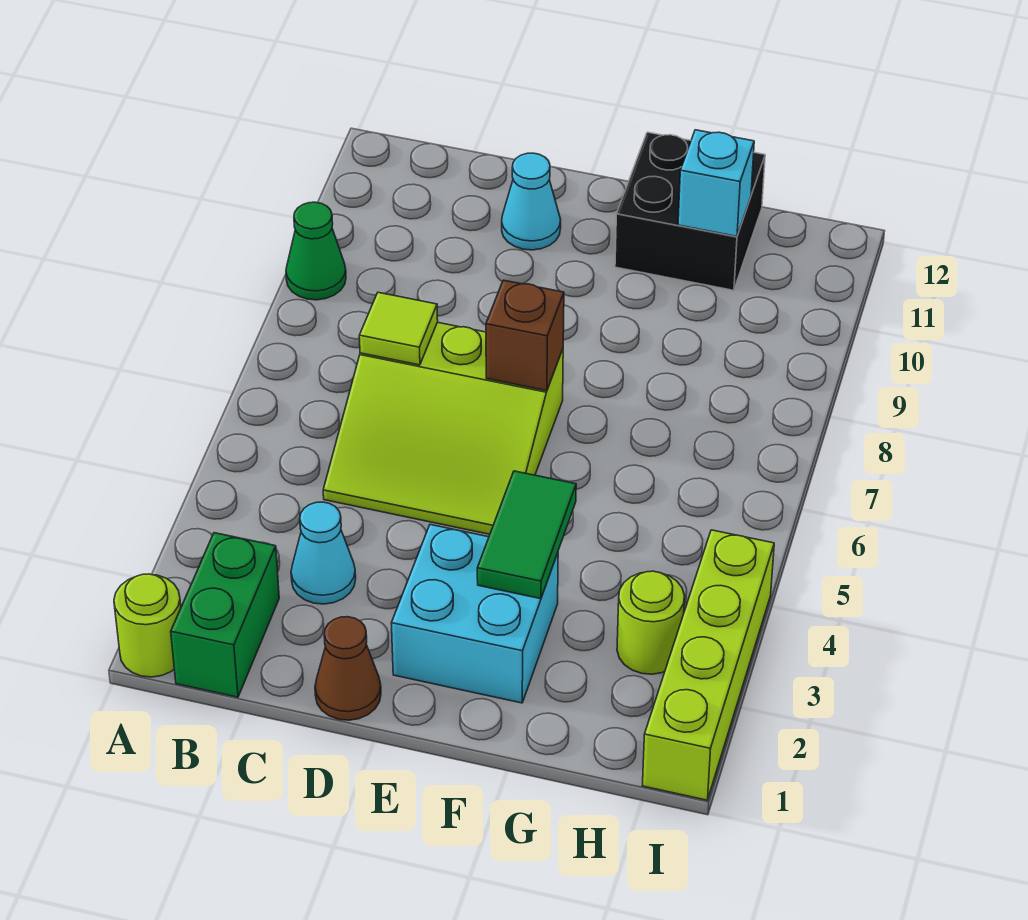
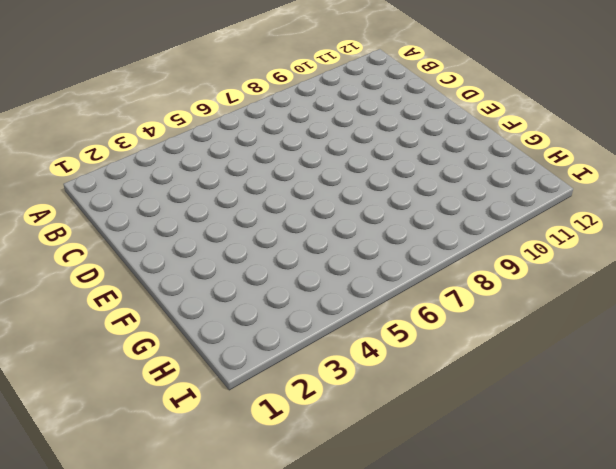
none -> lime round brick A1 level 1
none -> green cone A9 level 1
none -> green brick B1:B2 level 1

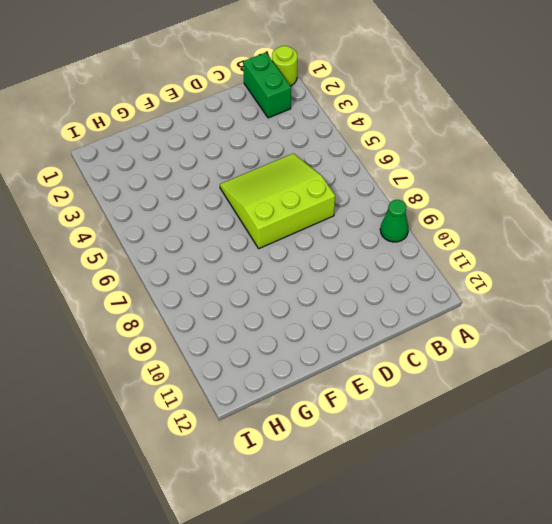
none -> cyan cone C3 level 1
none -> brown cone D1 level 1
none -> cyan cone D11 level 1

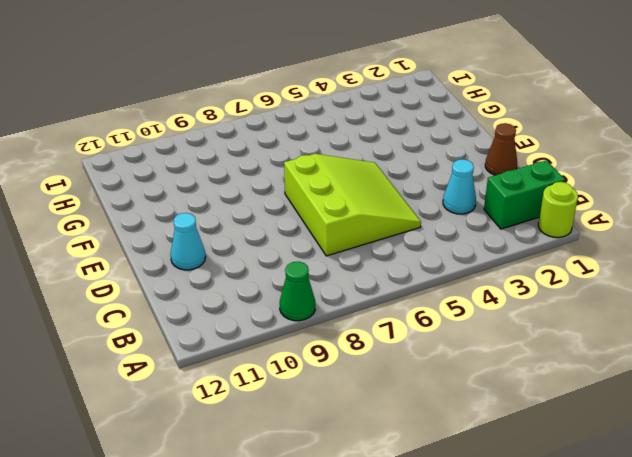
none -> cyan brick E2:F3 level 1
none -> black brick F11:G12 level 1
none -> lime round brick H3 level 1

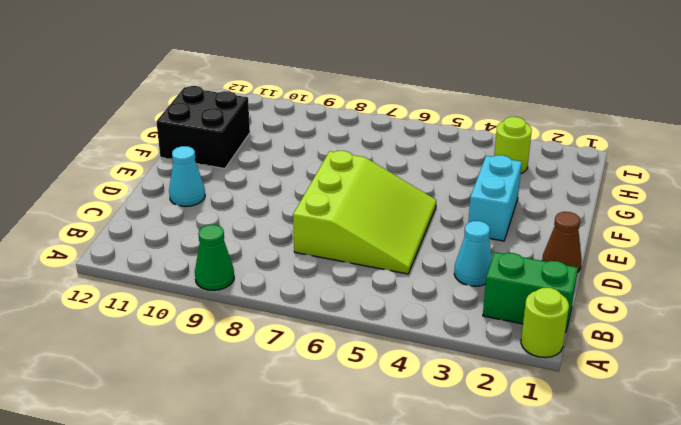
cyan brick E3:F3 level 1 -> cyan brick E2:F3 level 1
none -> lime brick I1:I4 level 1
none -> lime tile C7 level 2
none -> brown brick E7 level 2

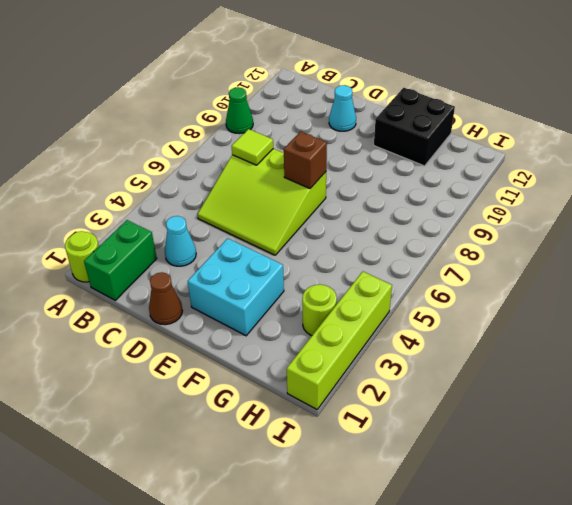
none -> green tile F3:F4 level 2
none -> cyan brick G11 level 2

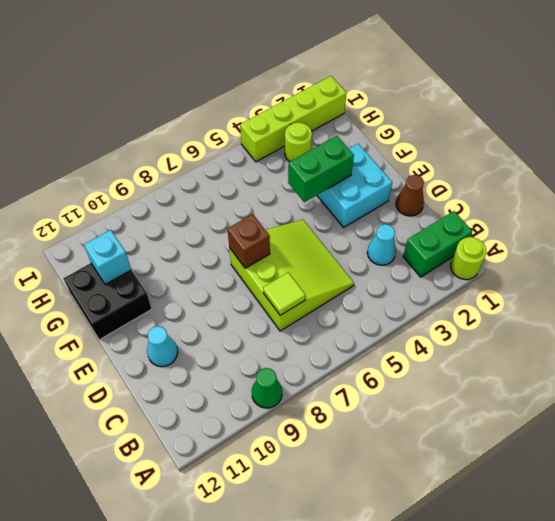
green brick F3:F4 level 2 -> green tile F3:F4 level 2

